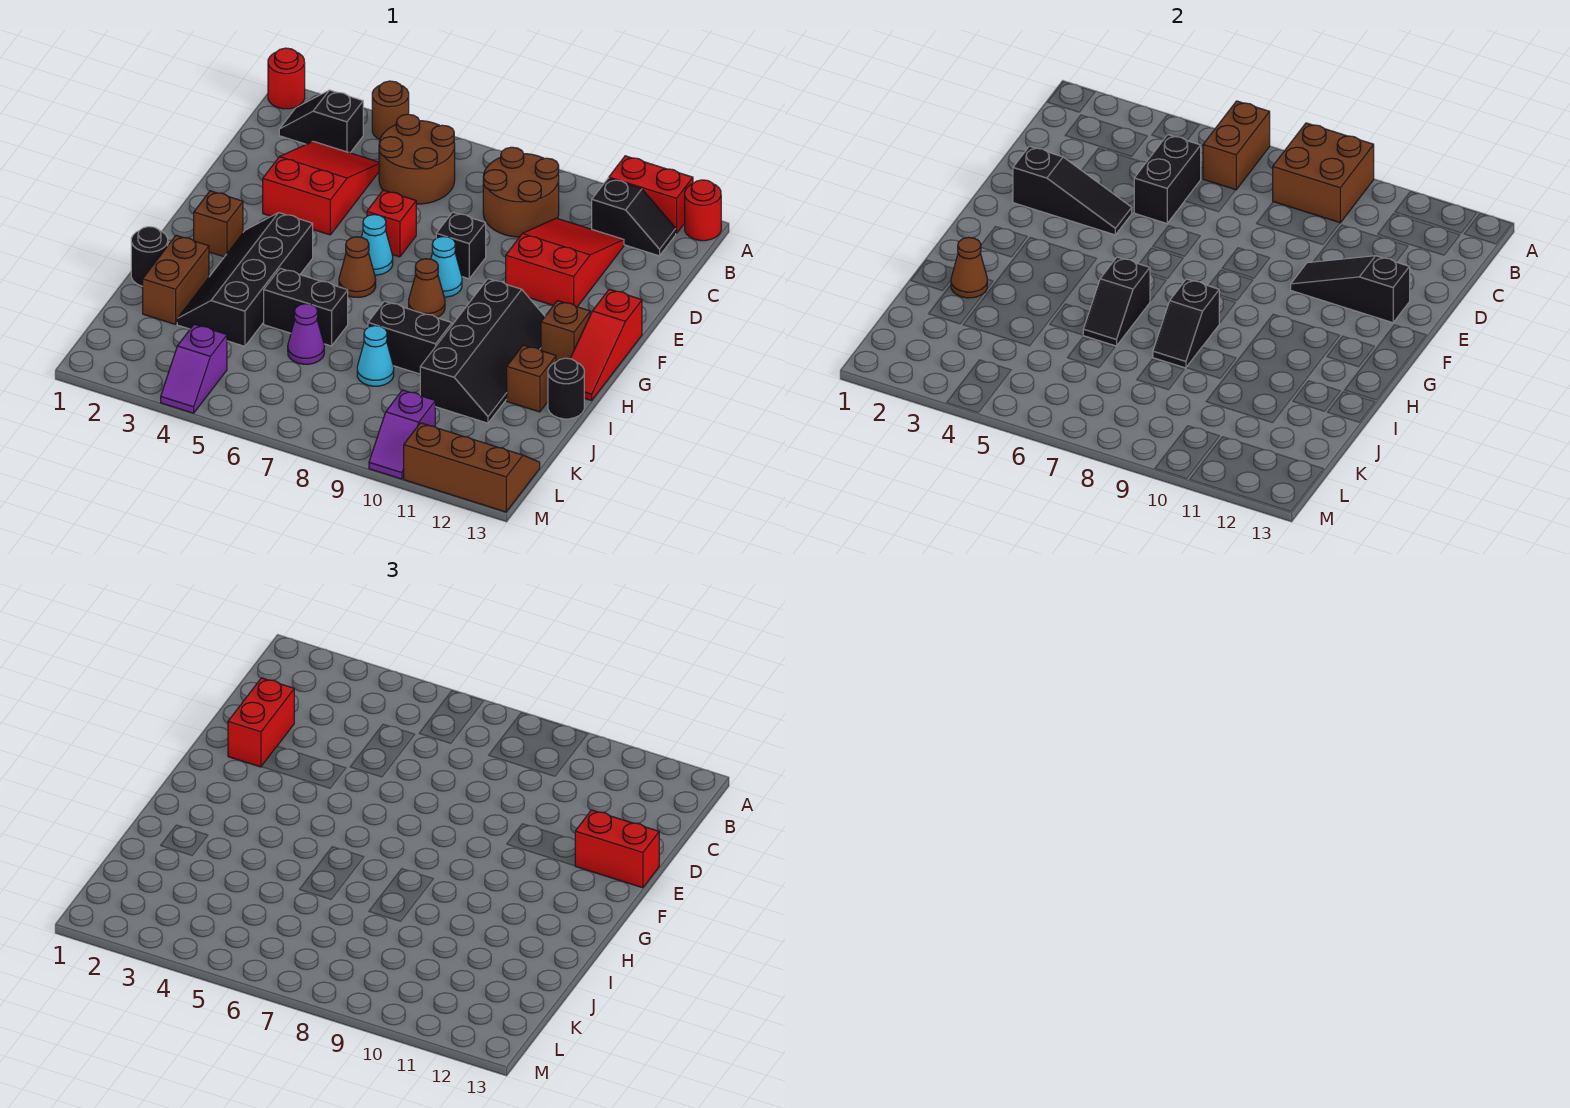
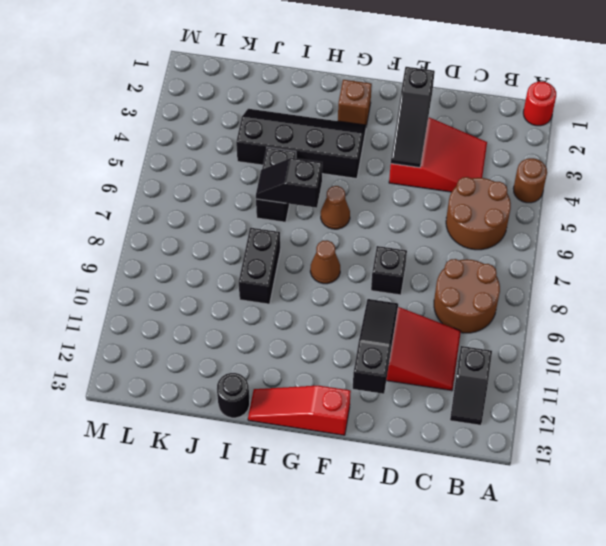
none -> red brick A11:A12 level 1
none -> red round brick A13 level 1
none -> black slope B2:B3 level 1 top 3
none -> red brick E6 level 1

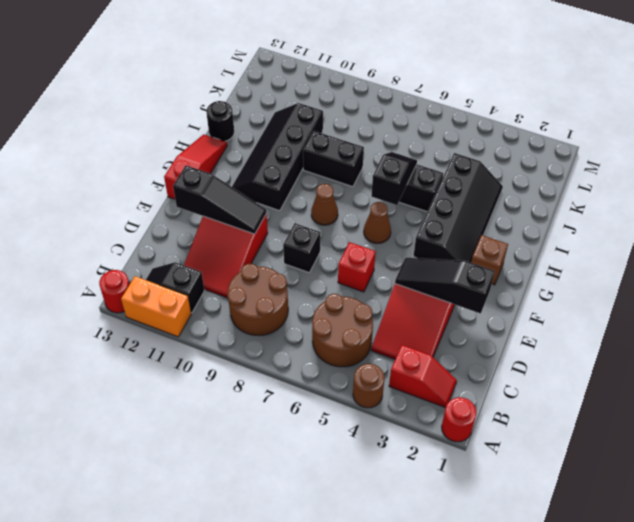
orange brick A11:A12 level 1 -> red brick A11:A12 level 1
red slope B2:B3 level 1 top 3 -> black slope B2:B3 level 1 top 3
none -> cyan cone F6 level 1
none -> cyan cone F8 level 1
none -> brown brick G12 level 1
none -> black round brick I1 level 1

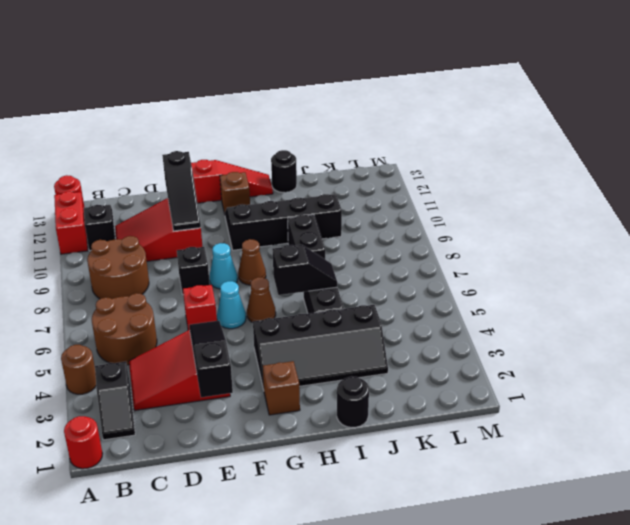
none -> brown brick I2:J2 level 1
none -> brown brick I12 level 1
none -> purple cone J6 level 1
none -> cyan cone J8 level 1

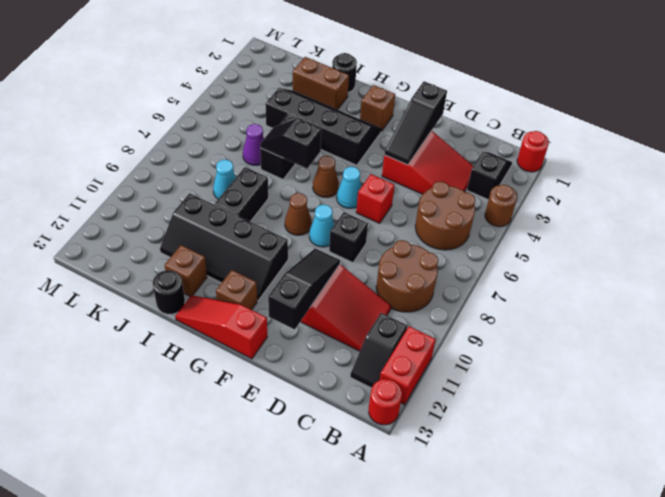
none -> purple slope L4:M4 level 1 top L
none -> purple slope L10:M10 level 1 top L
none -> brown slope L11:M13 level 1 top M
none -> brown brick A6:B6 level 2

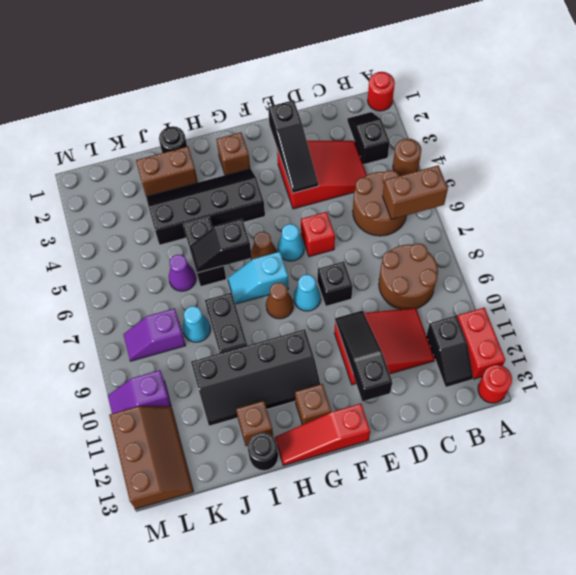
cyan slope G7:H7 level 1 top G -> none
purple slope K8:L8 level 1 top K -> purple slope L4:M4 level 1 top L
none -> brown brick A8:B9 level 2
none -> black brick C5:D5 level 2
none -> black slope H8:I8 level 2 top H
none -> brown cone I2 level 2

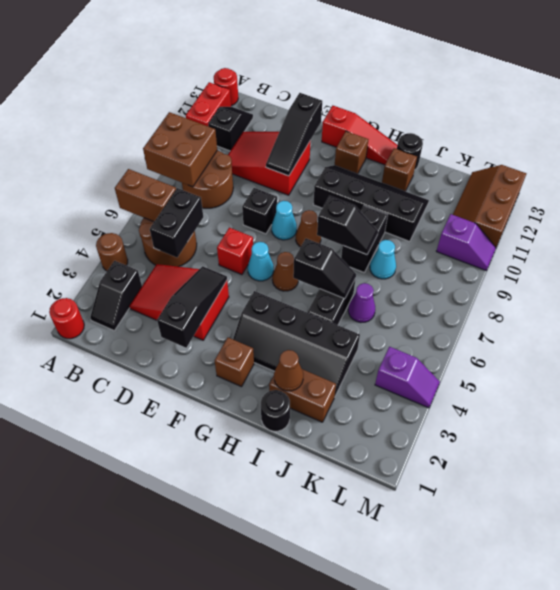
black brick C5:C6 level 2 -> black brick C5:D5 level 2
none -> red brick D2:E2 level 3
none -> red brick E12:E13 level 3

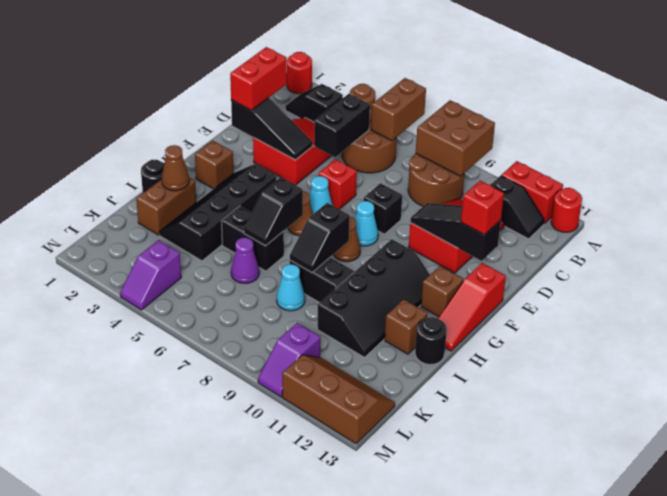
red brick E12 level 3 -> red brick E12:E13 level 3

